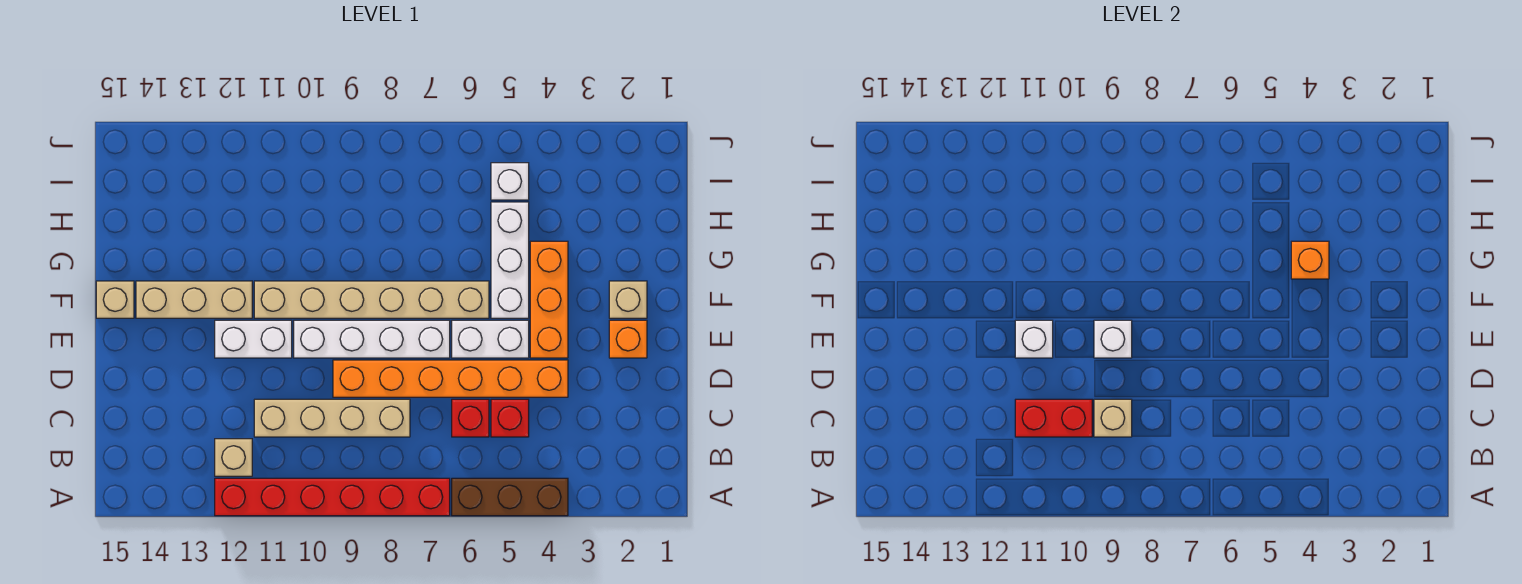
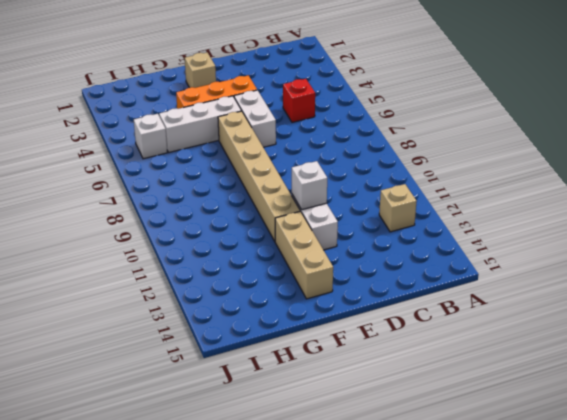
none -> brown brick A4:A6 level 1
none -> red brick A7:A12 level 1
none -> red brick C6 level 1

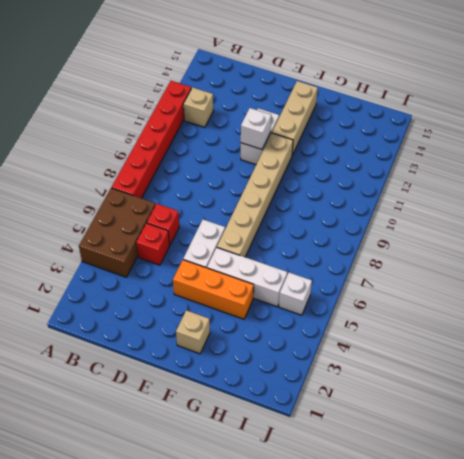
brown brick A4:B6 level 1 -> brown brick A4:A6 level 1
none -> tan brick C8:C11 level 1
none -> orange brick D4:D9 level 1
none -> orange brick E2 level 1

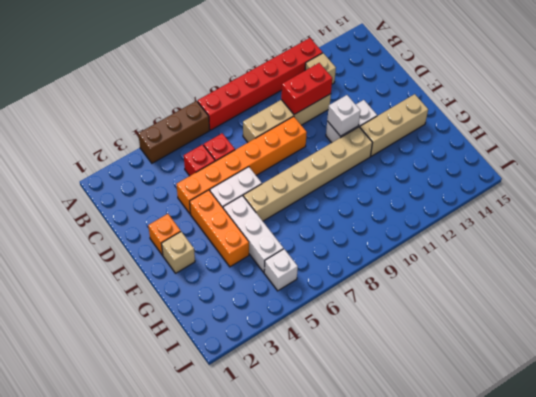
none -> white brick E7:E10 level 1
none -> tan brick F15 level 1
none -> tan brick C9 level 2

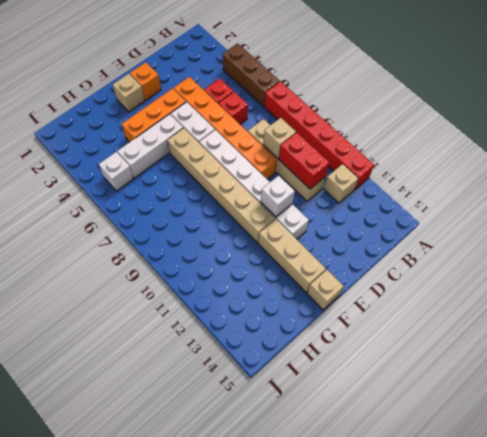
none -> white brick E9 level 2
none -> orange brick G4 level 2

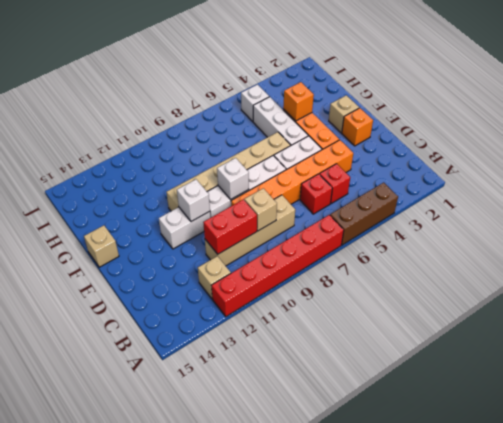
none -> tan brick F12:F14 level 1

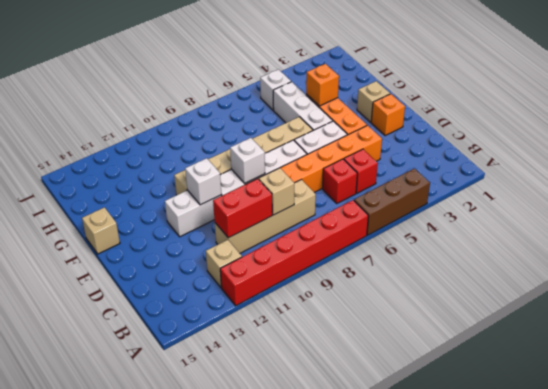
none -> tan brick F12:F14 level 1

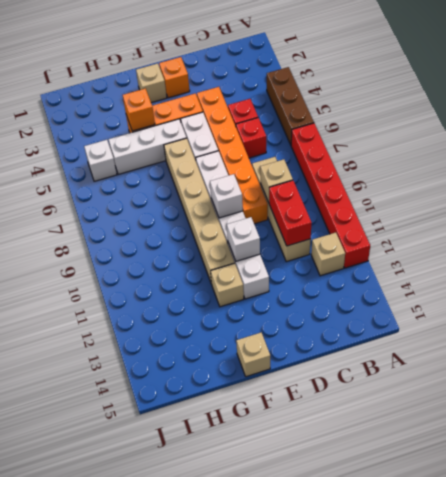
tan brick F12 level 1 -> tan brick F12:F14 level 1

